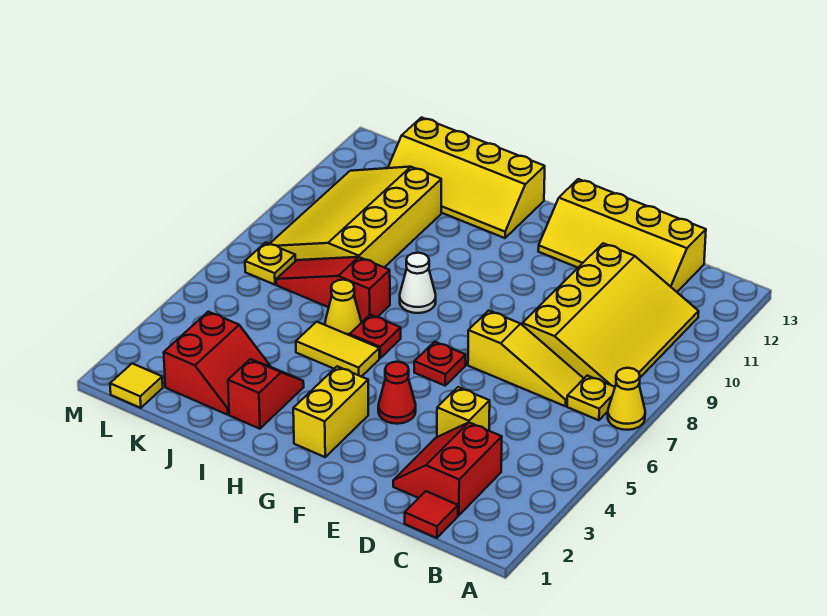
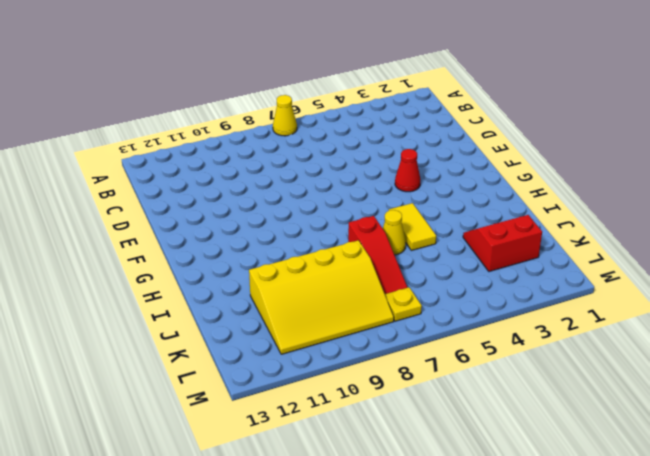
none -> yellow plate B7 level 1
none -> yellow slope B8:D11 level 1 top D
none -> red tile C1 level 1

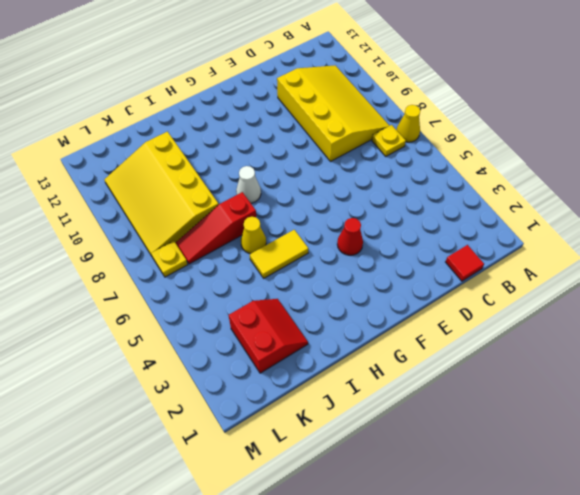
none -> red slope C2:D3 level 1 top C
none -> yellow slope C7:E7 level 1 top E
none -> yellow slope C12:F13 level 1 top 13

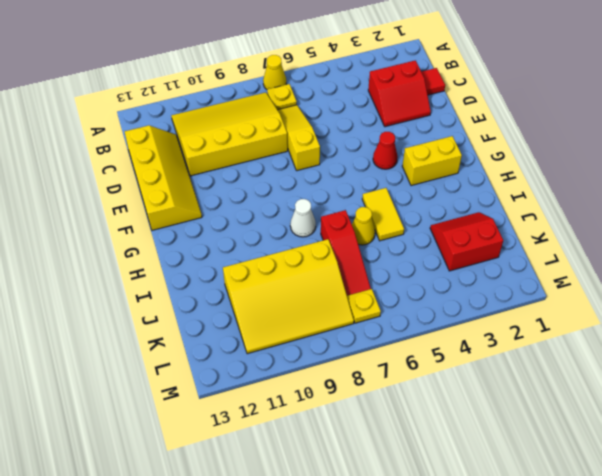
none -> yellow brick D4 level 1
none -> red plate F6 level 1
none -> red plate H6 level 1

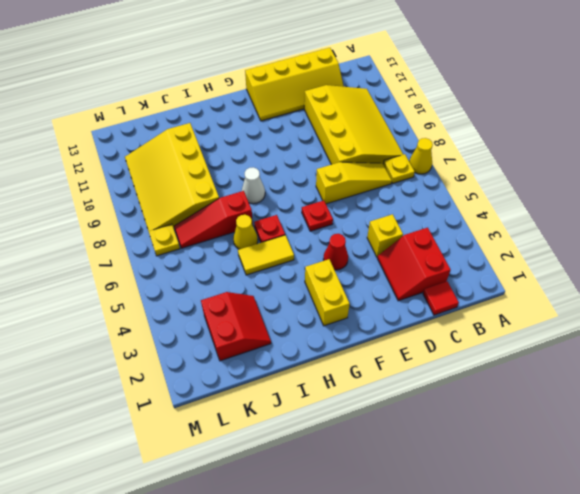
none -> yellow slope H12:K13 level 1 top 13
none -> red slope I2:I3 level 1 top 2
none -> yellow tile L1 level 1

